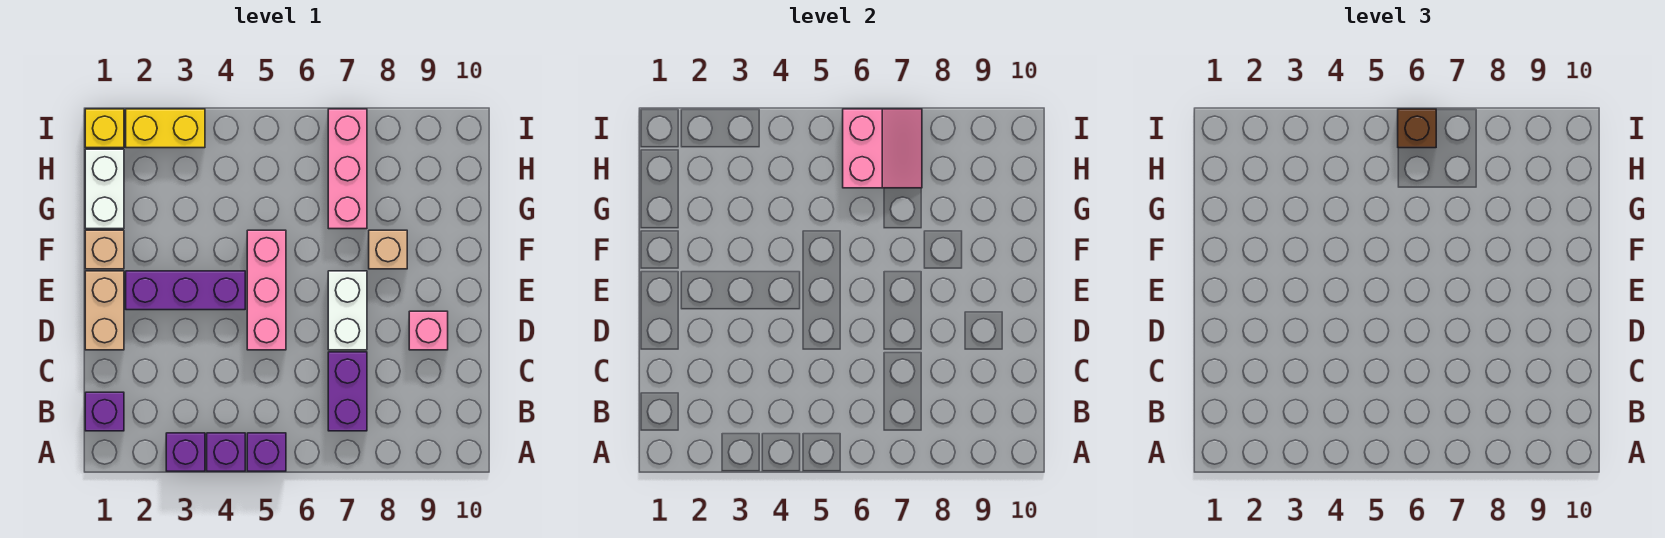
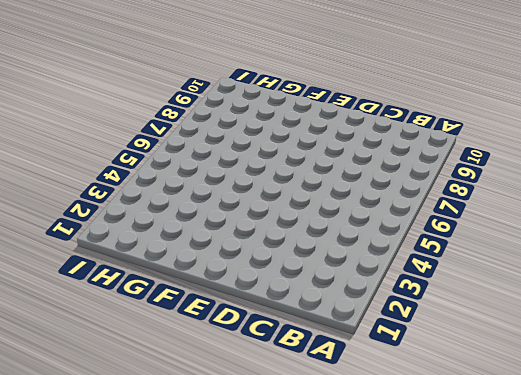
none -> purple brick A3 level 1
none -> purple brick A4 level 1
none -> purple brick A5 level 1

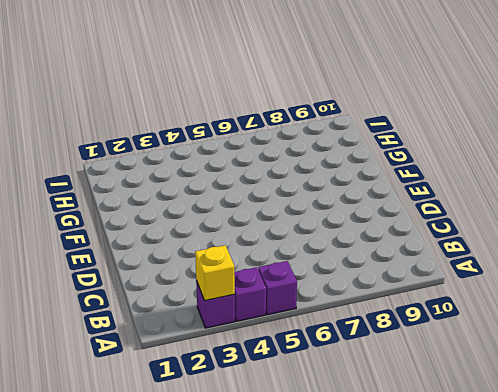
yellow brick A3 level 2 -> yellow brick I1 level 1
none -> purple brick B1 level 1
none -> purple brick B7:C7 level 1
none -> tan brick D1:E1 level 1

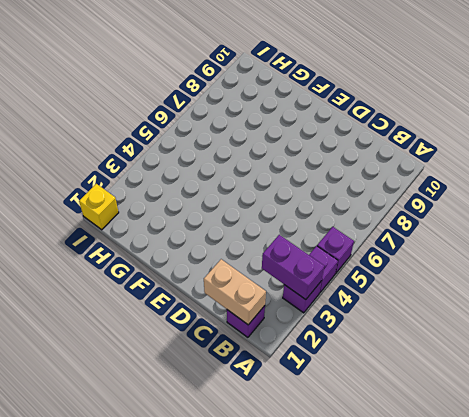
purple brick A3:B3 level 2 -> purple brick B7:C7 level 1
tan brick B1:C1 level 2 -> tan brick D1:E1 level 1
none -> pink brick D5:F5 level 1
none -> white brick D7:E7 level 1
none -> pink brick D9 level 1

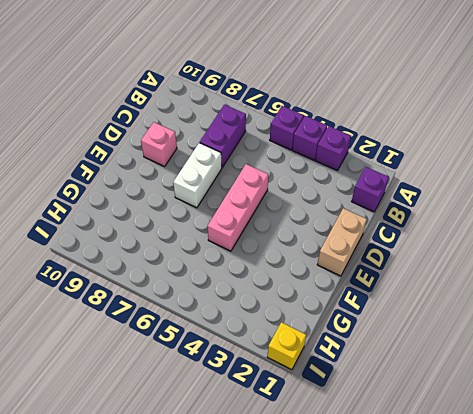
none -> purple brick E2:E4 level 1
none -> tan brick F1 level 1
none -> tan brick F8 level 1

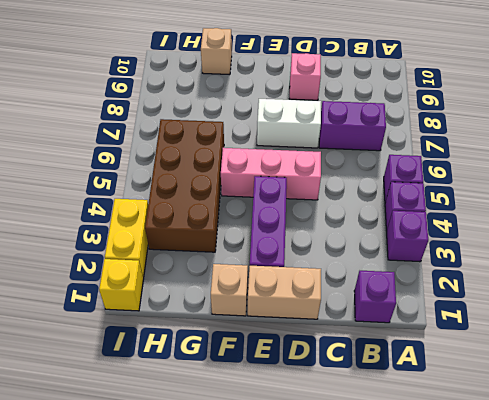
brown brick G3:H6 level 1 -> none
tan brick G10 level 1 -> tan brick F8 level 1
none -> white brick G1:H1 level 1
none -> pink brick G7:I7 level 1
none -> pink slope H6:I7 level 2 top 6

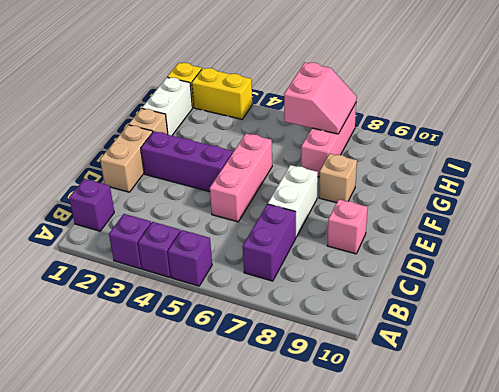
none -> brown brick I6 level 3

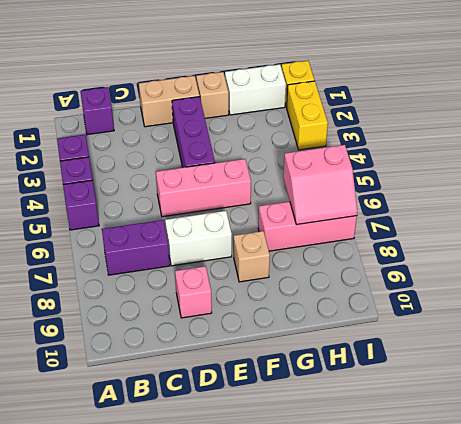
none -> brown brick I6 level 3

